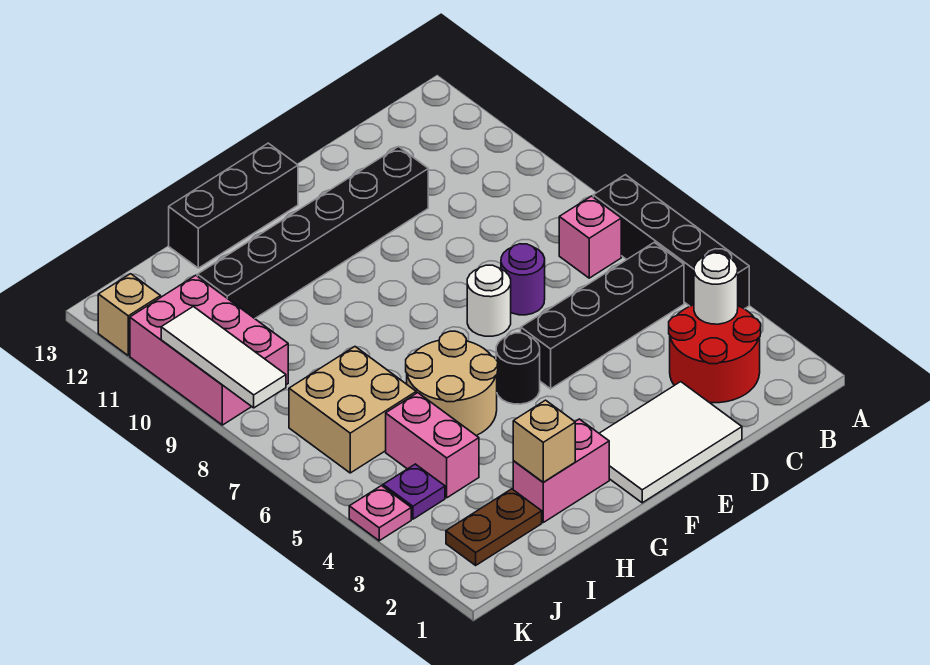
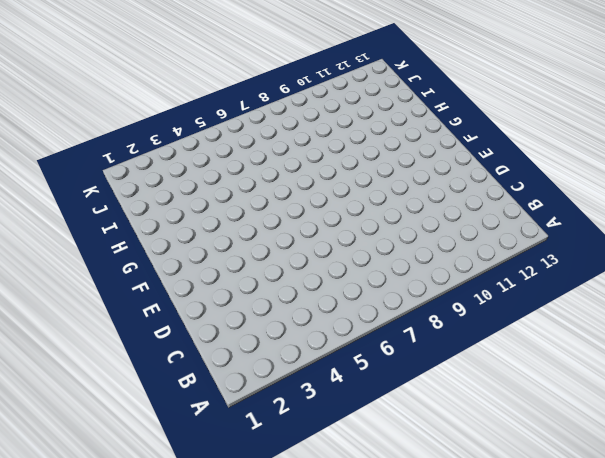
none -> black brick A4:A7 level 1
none -> red round brick B2:C3 level 1
none -> black brick B5:E5 level 1

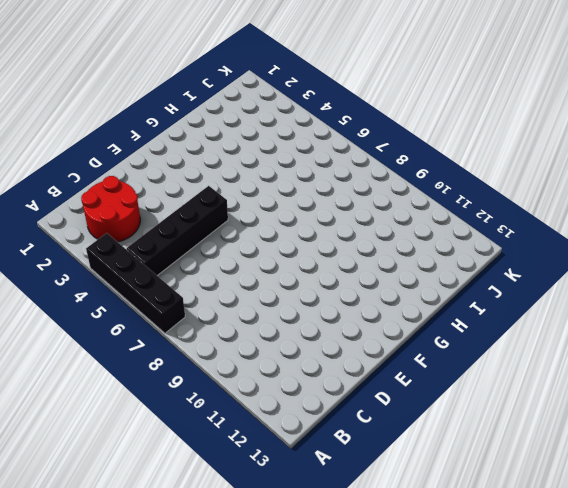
none -> pink brick B7 level 1
none -> white tile D1:F2 level 1
none -> purple round brick D7 level 1

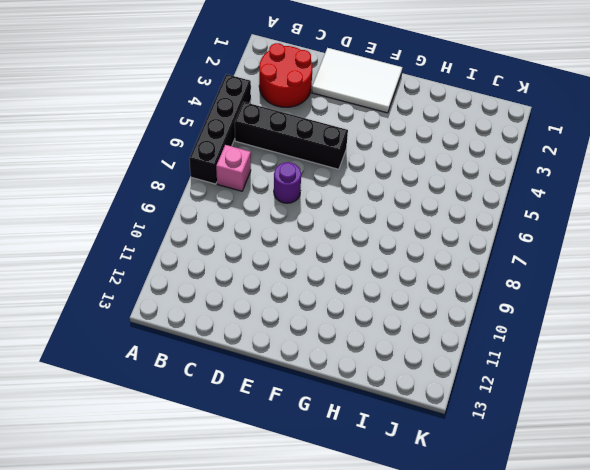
none -> black brick D11:I11 level 1
none -> white round brick E7 level 1
none -> black round brick F5 level 1

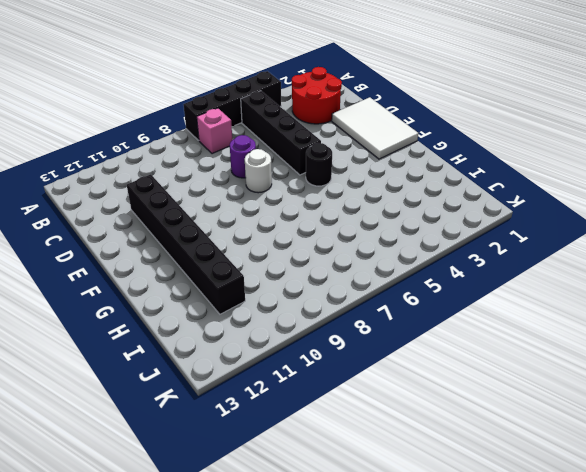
none -> black brick F13:H13 level 1
none -> pink brick G2:H2 level 1
none -> tan round brick G5:H6 level 1

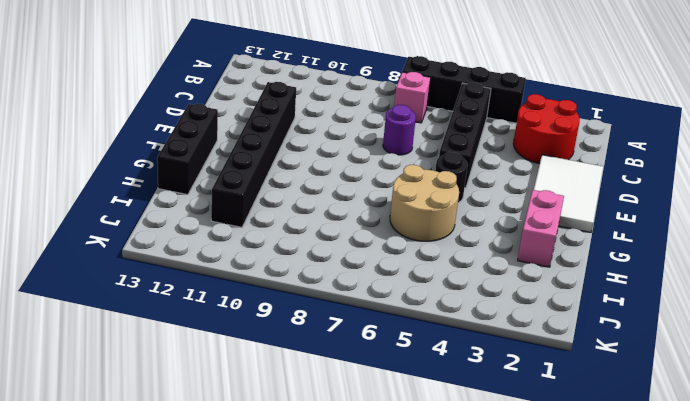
none -> white round brick E7 level 1
none -> brown plate I2:J2 level 1
none -> pink brick I4:I5 level 1

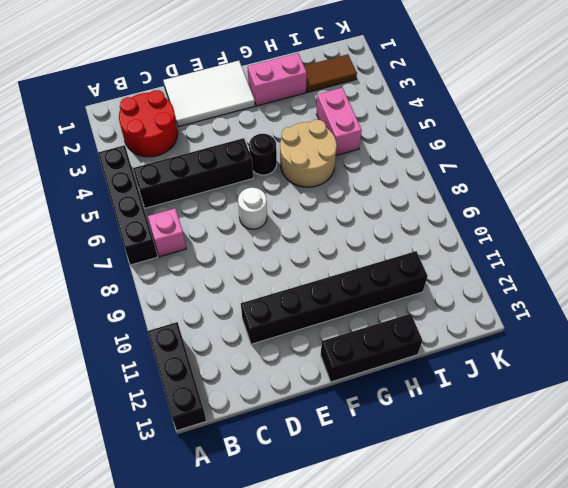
black brick A11:A13 level 1 -> none
brown tile I2:J2 level 1 -> brown plate I2:J2 level 1
none -> purple round brick D7 level 1
none -> tan brick I6:J7 level 1
none -> purple plate J4 level 1

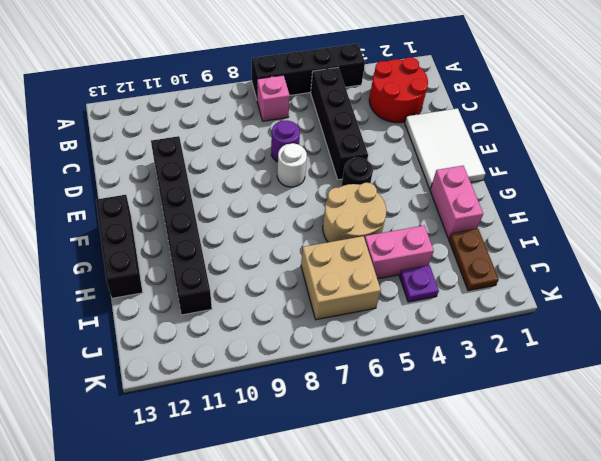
none -> pink brick J9:K11 level 1
none -> pink plate K4 level 1
none -> tan brick K12 level 1

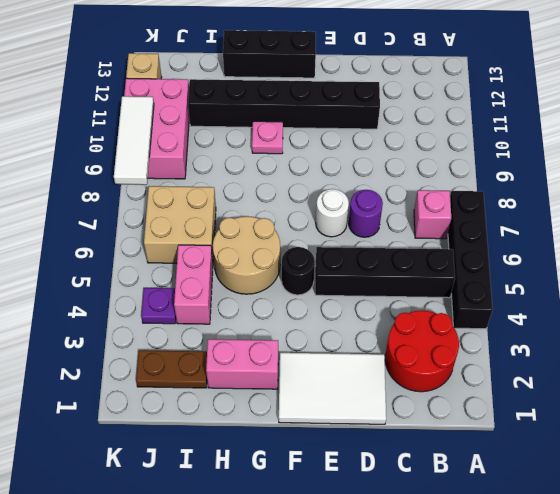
pink plate G10 level 1 -> pink plate K4 level 1
none -> white round brick B3 level 2
none -> tan brick H2 level 2

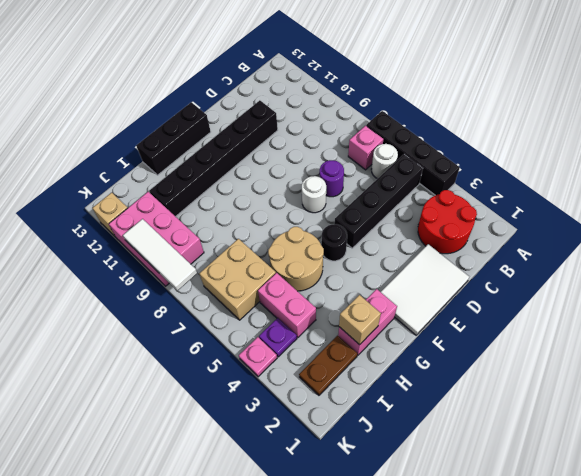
white round brick B6 level 1 -> white round brick B3 level 2

